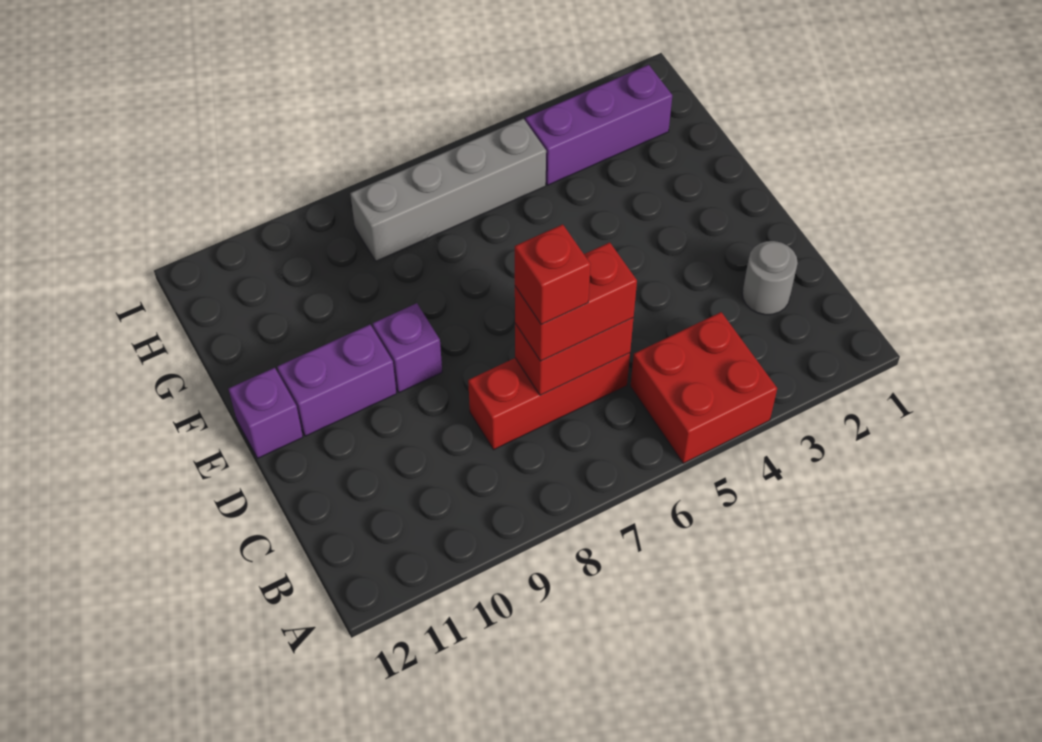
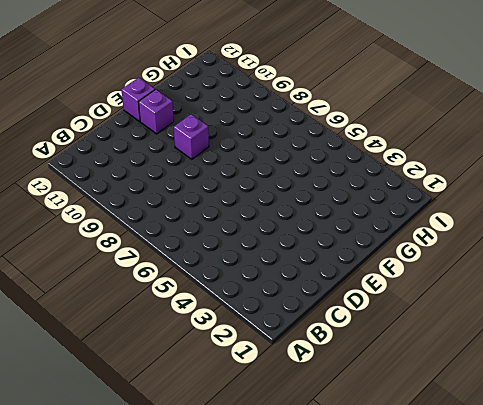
purple brick E11 level 1 -> purple brick E10:E11 level 1
none -> red brick A4:B5 level 1
none -> grey round brick C2 level 1

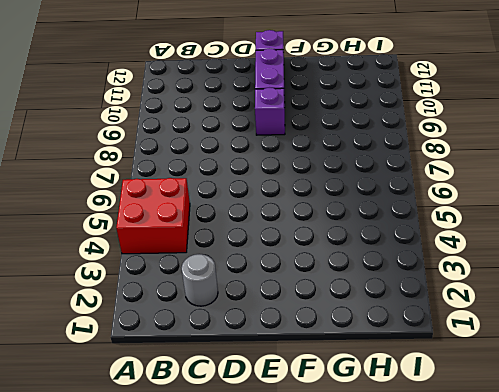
none -> red brick C6:C8 level 1
none -> purple brick H2:H4 level 1

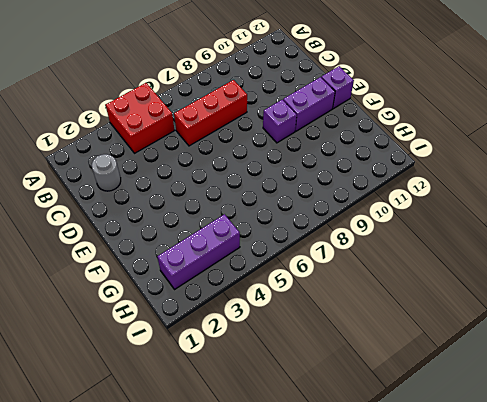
none -> grey brick H5:H8 level 1
none -> red brick C6:C7 level 2

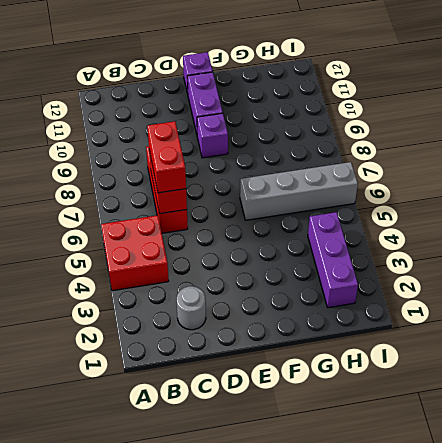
grey brick F6:I6 level 1 -> grey brick H5:H8 level 1
none -> red brick C7 level 4

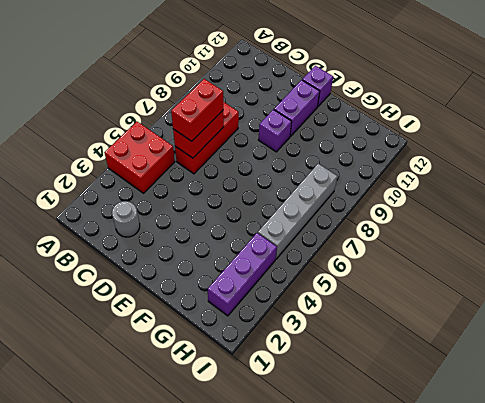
none -> red brick C7 level 4

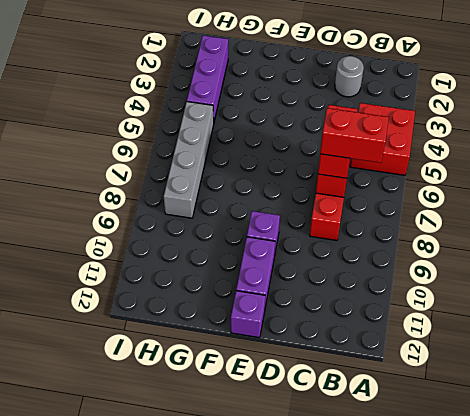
red brick B7:C7 level 4 -> red brick C7 level 4

